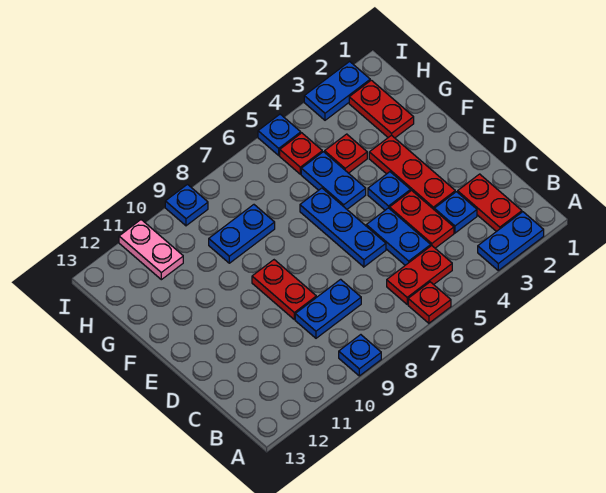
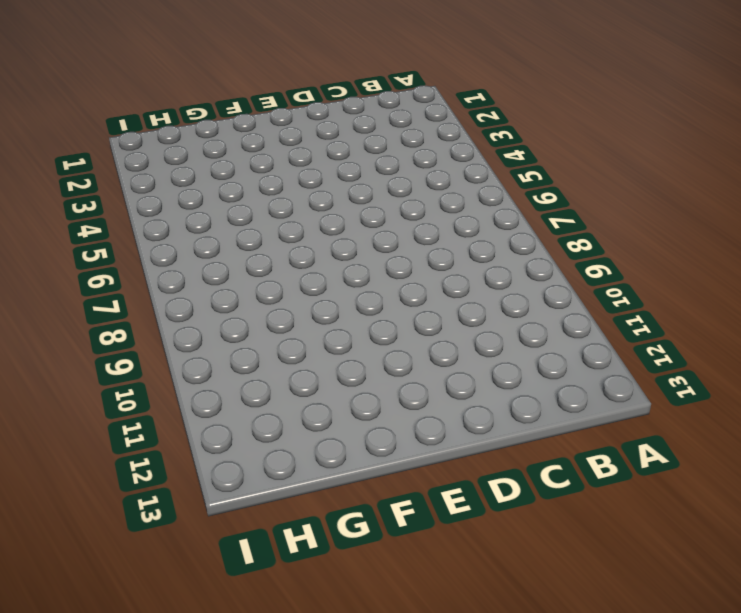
none -> blue plate A2:A3 level 1
none -> red plate A6 level 1
none -> blue plate A9 level 1

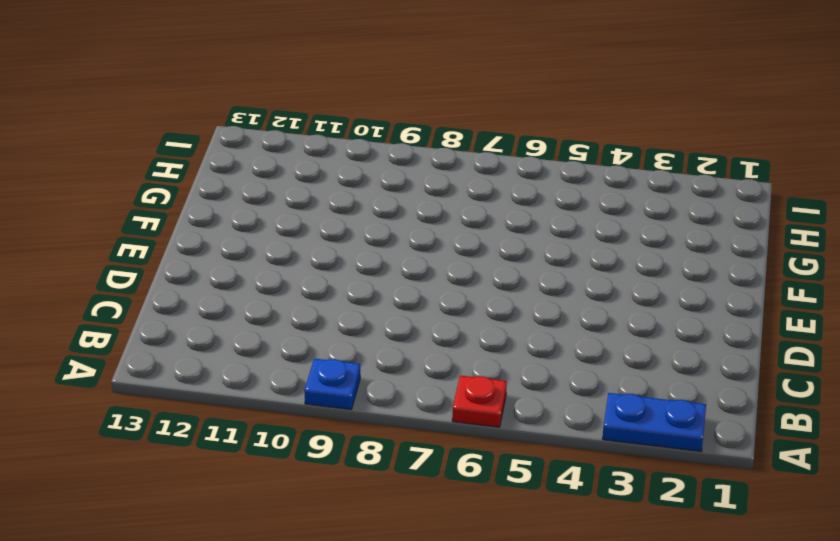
none -> red plate B2:C2 level 1
none -> red plate B5:B6 level 1
none -> blue plate C3 level 1

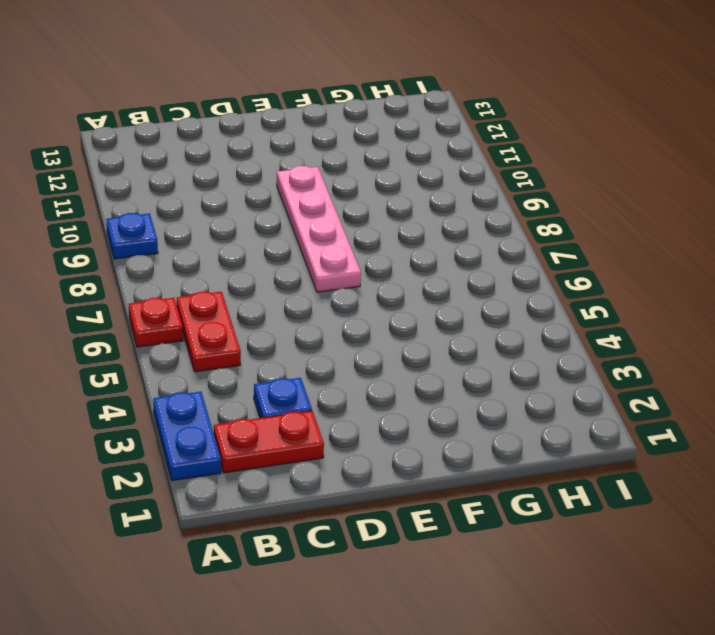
pink plate E7:E10 level 1 -> red plate D9:E9 level 1
none -> red plate C4:D4 level 1
none -> blue plate C5:D5 level 1
none -> blue plate C8:C9 level 1

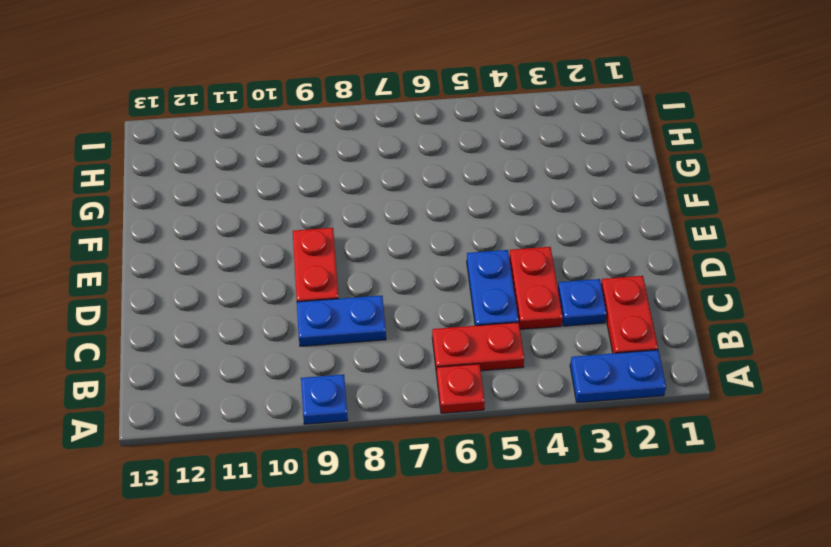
none -> red plate D3:F3 level 1
none -> blue plate D6:F6 level 1
none -> blue plate E4 level 1

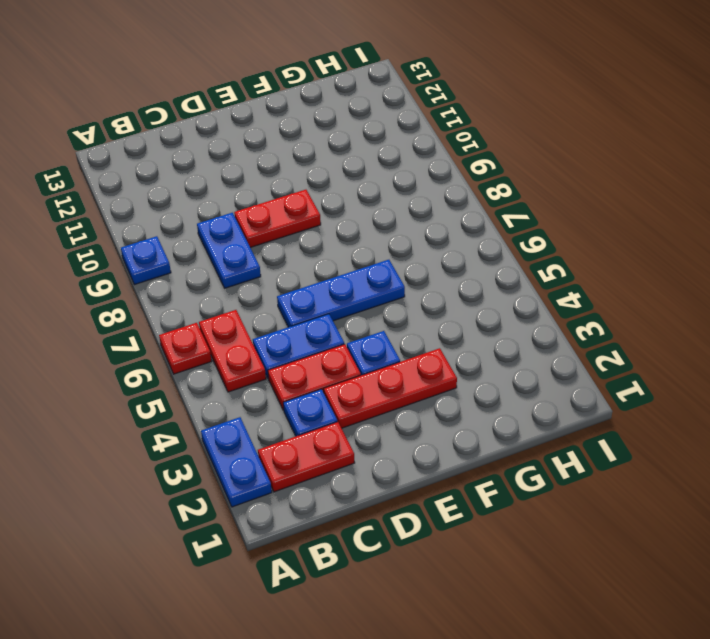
none -> blue plate F5:G5 level 1
none -> red plate G2:H2 level 1
none -> red plate G4 level 1

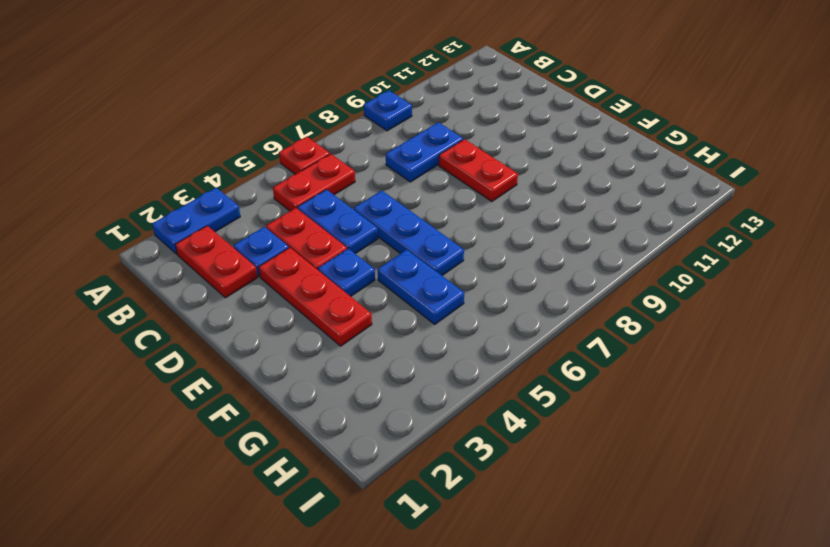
none -> red plate G2:H2 level 1
none -> red plate G4 level 1
none -> blue plate G8:G9 level 1

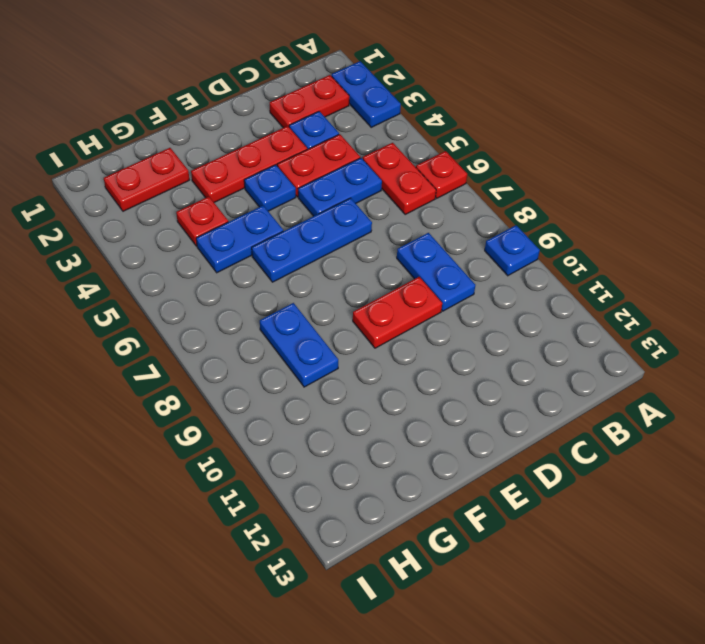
none -> red plate H5 level 1
none -> pink plate H11:I11 level 1
none -> blue plate I2:I3 level 1

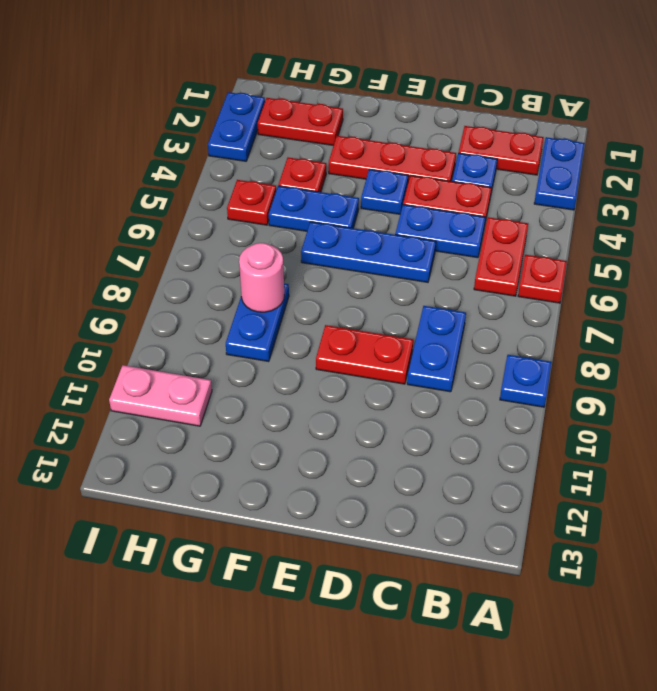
pink round brick G8 level 2 -> none
none -> blue plate I5 level 1
none -> blue plate I9 level 1

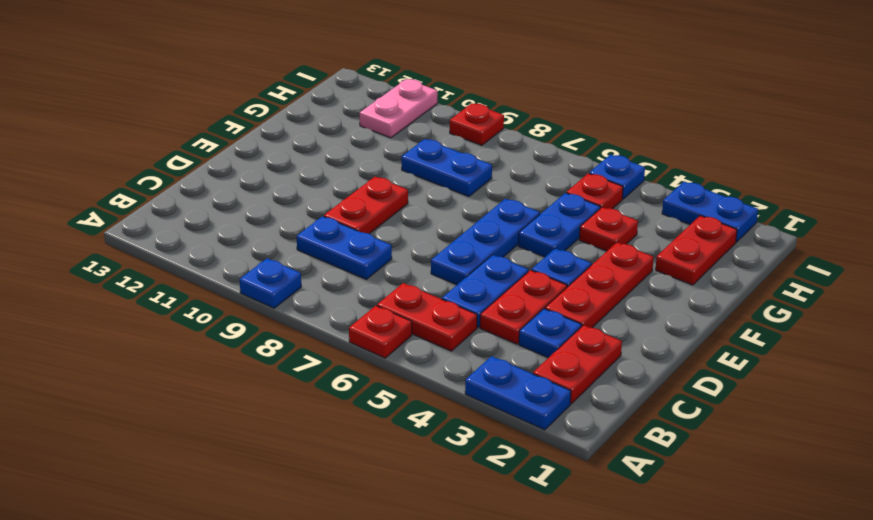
red plate I9 level 1 -> blue plate I9 level 1

